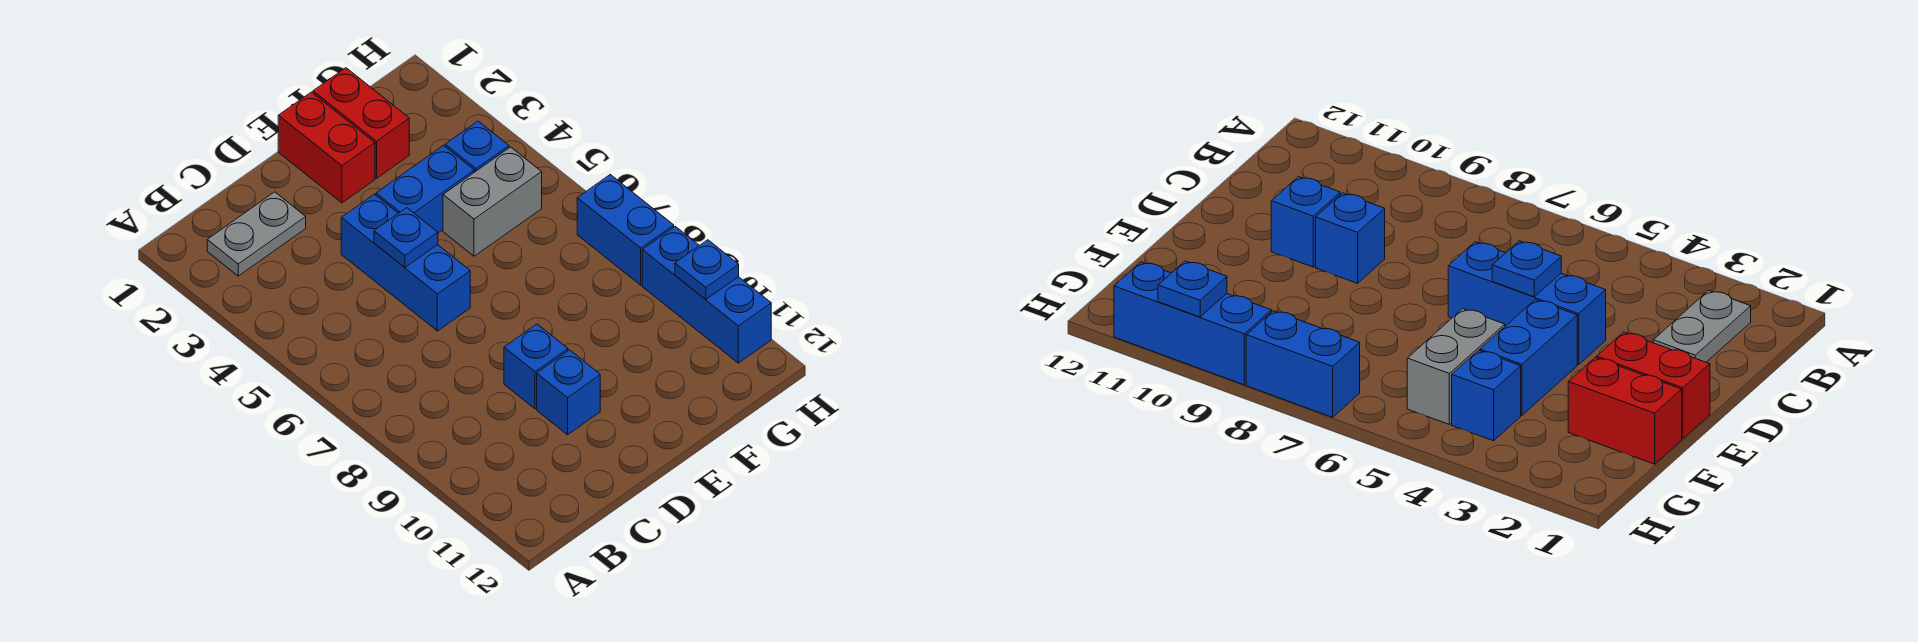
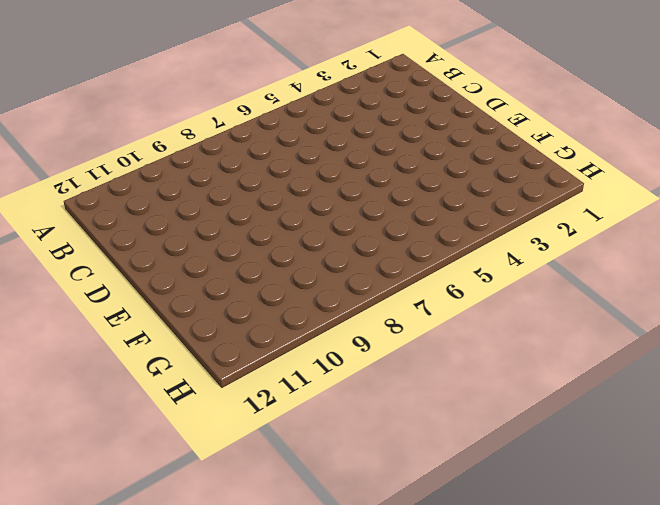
none -> grey plate B2:C2 level 1
none -> blue brick D4:D6 level 1
none -> blue brick D9 level 1

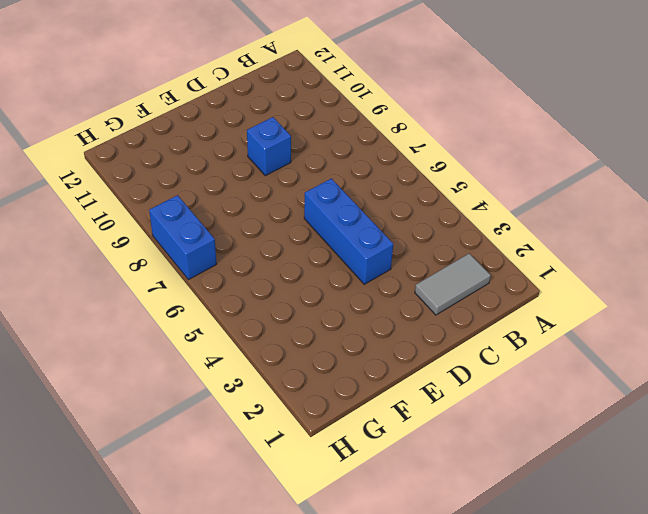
grey tile B2:C2 level 1 -> grey plate B2:C2 level 1
none -> blue brick D10 level 1
none -> red brick E1:E2 level 1
none -> blue brick E4:F4 level 1

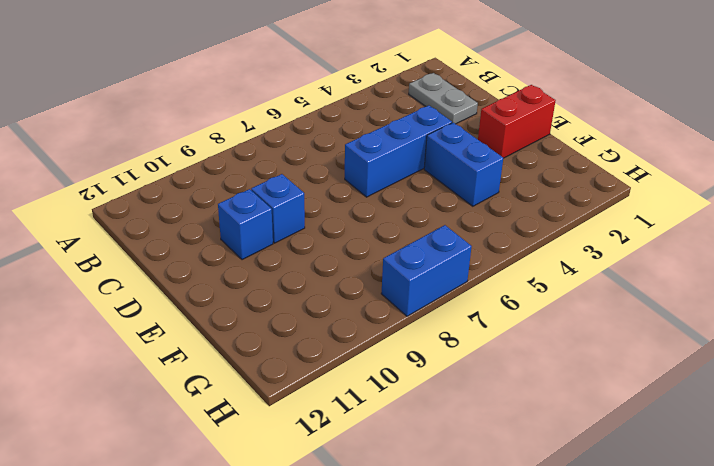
none -> red brick F1:F2 level 1
none -> grey brick F5:G5 level 1
none -> blue brick G4 level 1

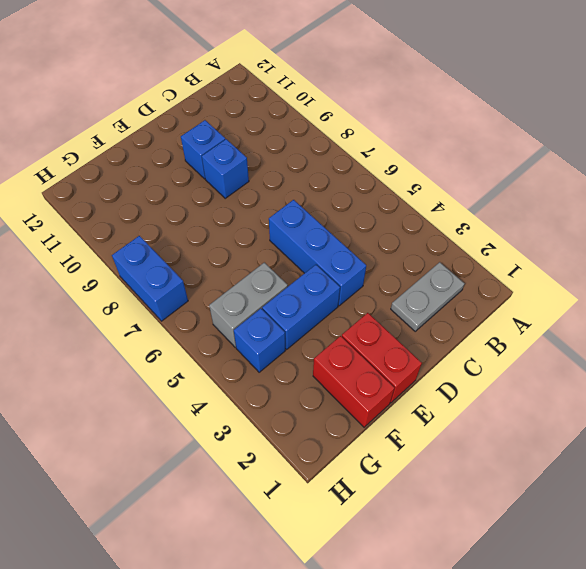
none -> blue brick H9:H11 level 1
none -> blue plate D5 level 2
none -> blue plate H10 level 2

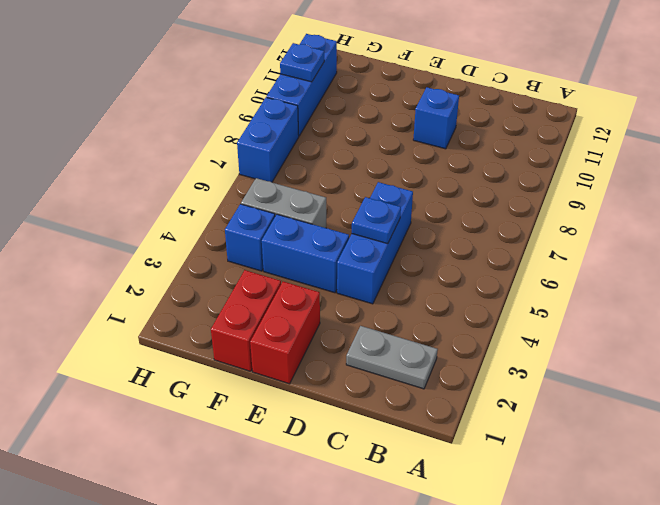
none -> blue brick D9 level 1

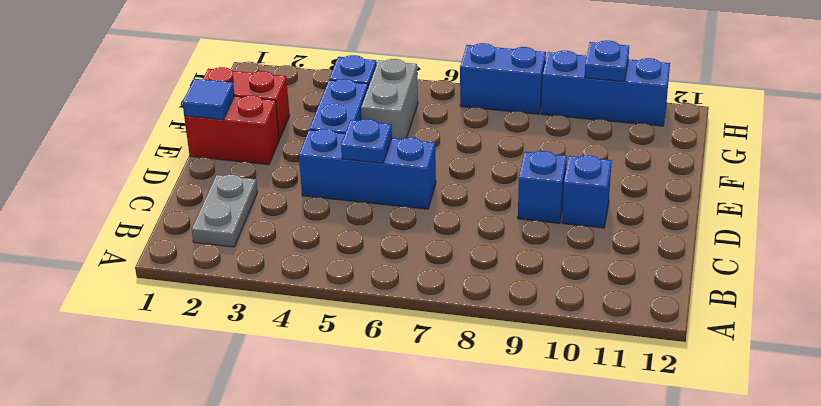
blue tile E1 level 2 -> none

